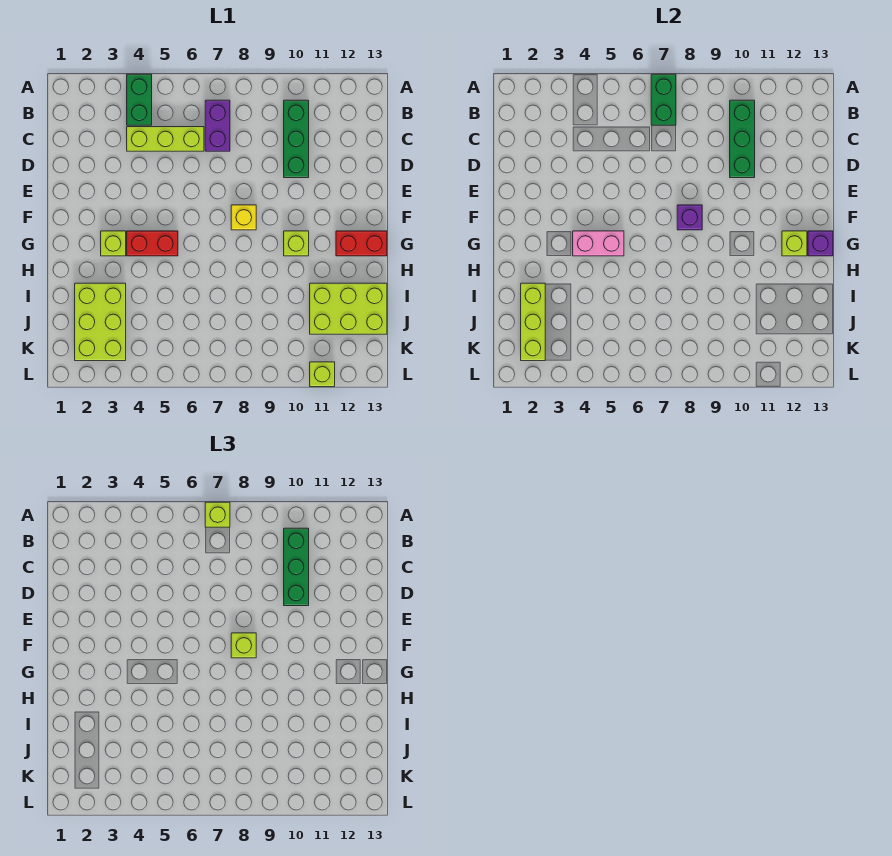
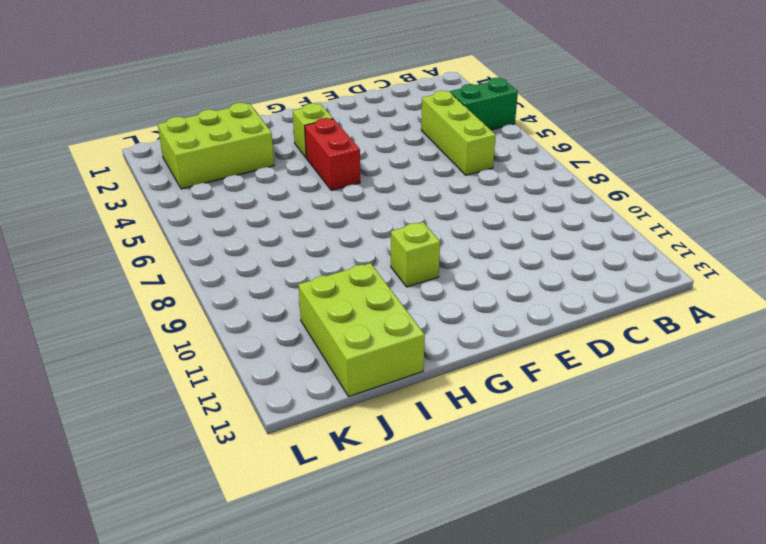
none -> purple brick B7:C7 level 1
none -> green brick B10:D10 level 1
none -> yellow brick F8 level 1

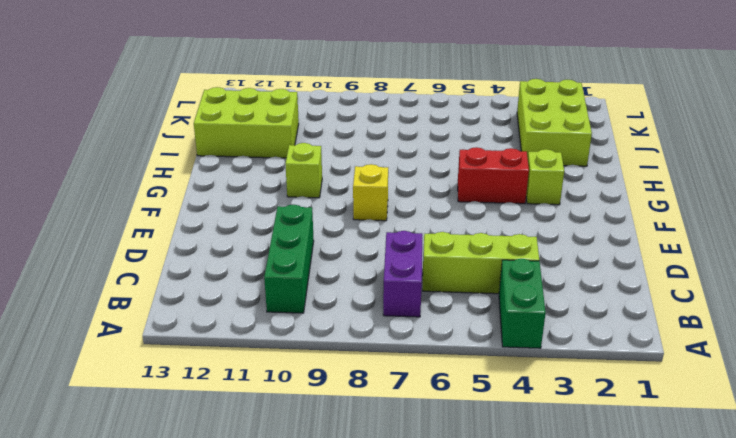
none -> red brick G12:G13 level 1
none -> lime brick L11 level 1
none -> green brick A7:B7 level 2

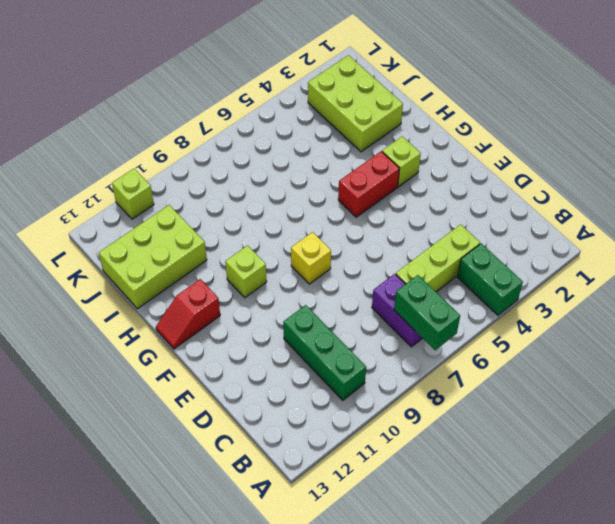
red slope G12:G13 level 1 top 12 -> red brick G12:G13 level 1
none -> green brick B10:D10 level 2
none -> purple brick F8 level 2
none -> pink brick G4:G5 level 2

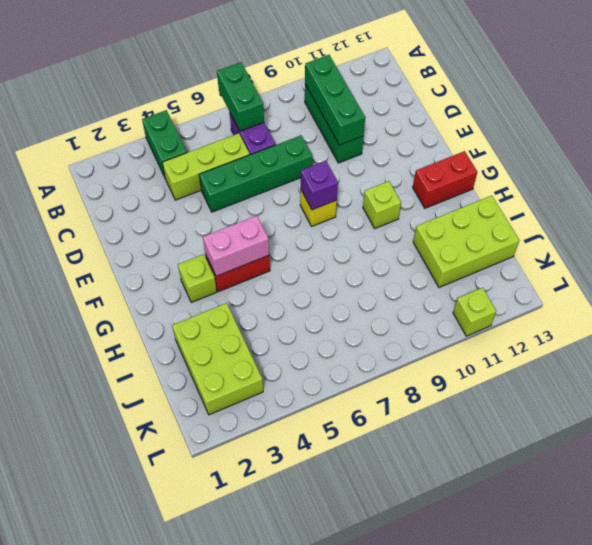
green brick D5:D8 level 1 -> none
none -> lime brick G12 level 2
none -> purple brick G13 level 2
none -> lime brick I2:K2 level 2

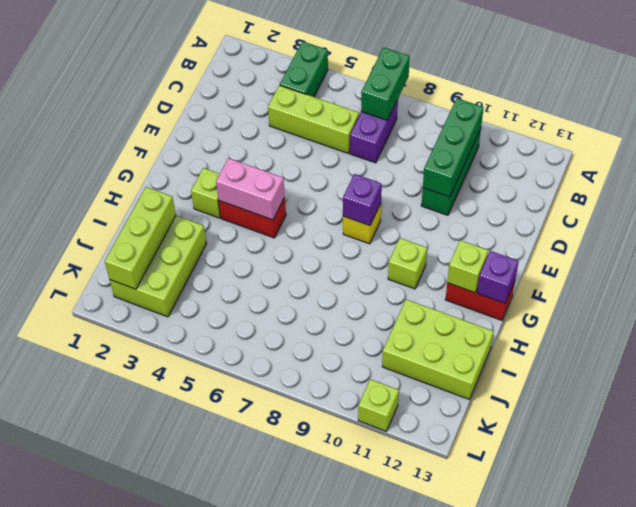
none -> lime brick A7 level 3
none -> green brick B10:D10 level 3
none -> lime brick F8 level 3

